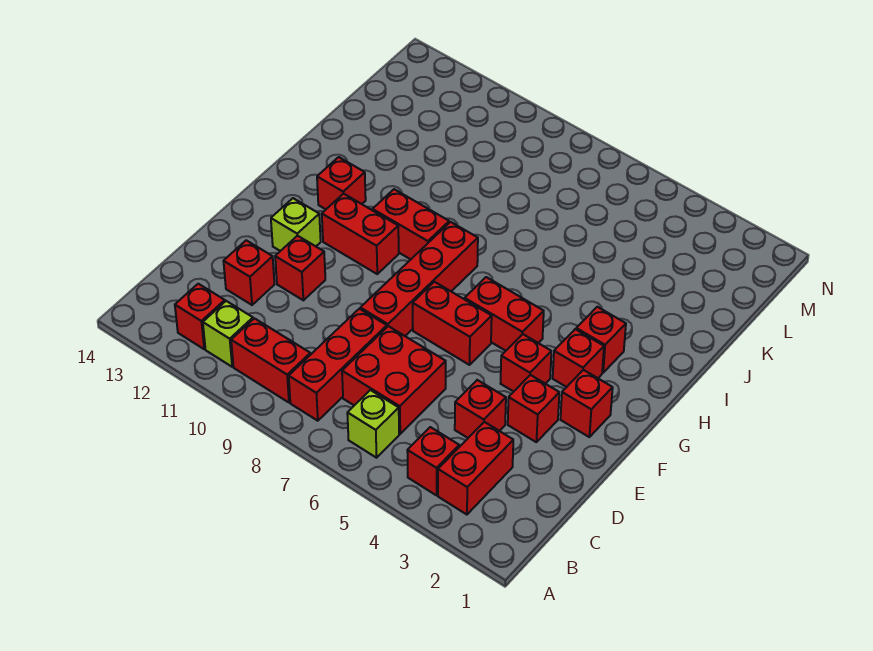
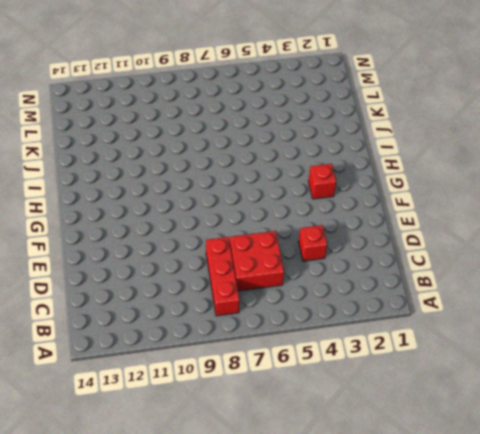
none -> red brick B3:C3 level 1
none -> red brick B4 level 1
none -> lime brick B6 level 1

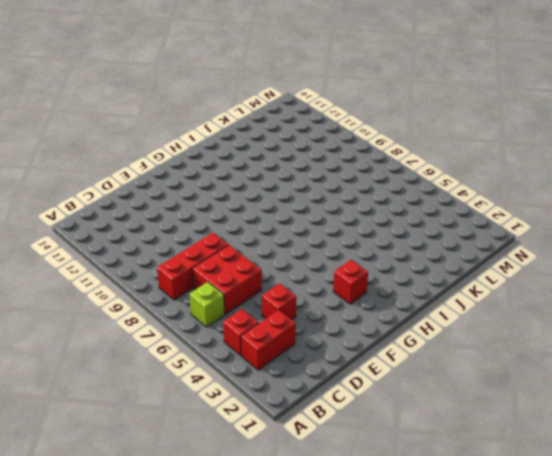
none -> red brick B9:B10 level 1
none -> lime brick B11 level 1
none -> red brick B12 level 1

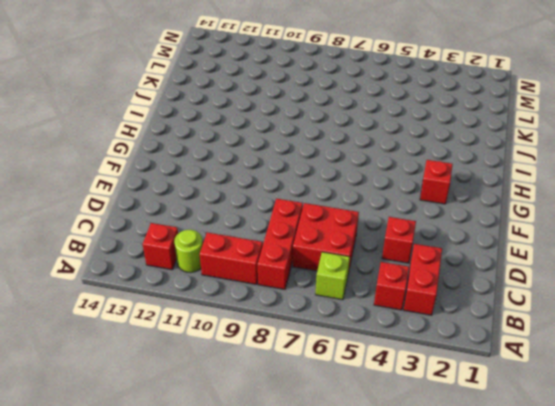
lime round brick B11 level 1 -> lime brick B11 level 1
none -> red brick D12 level 1
none -> red brick E3 level 1
none -> red brick E8:H8 level 1

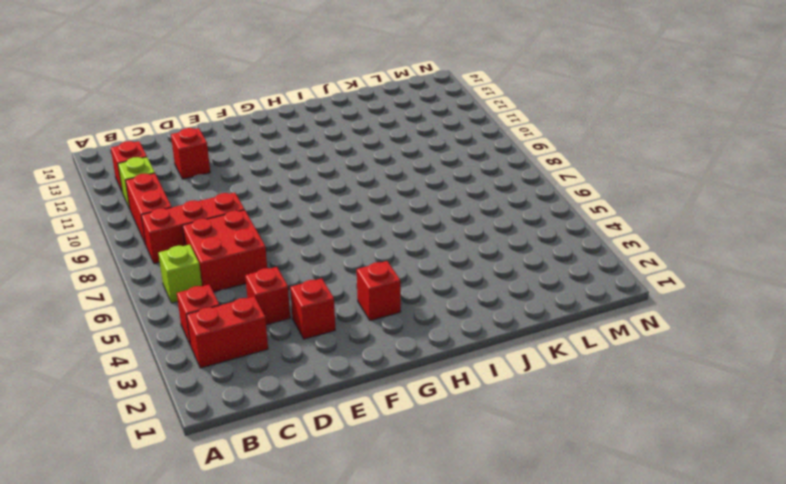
none -> red brick E8:H8 level 1
none -> red brick E11 level 1
none -> red brick F2 level 1

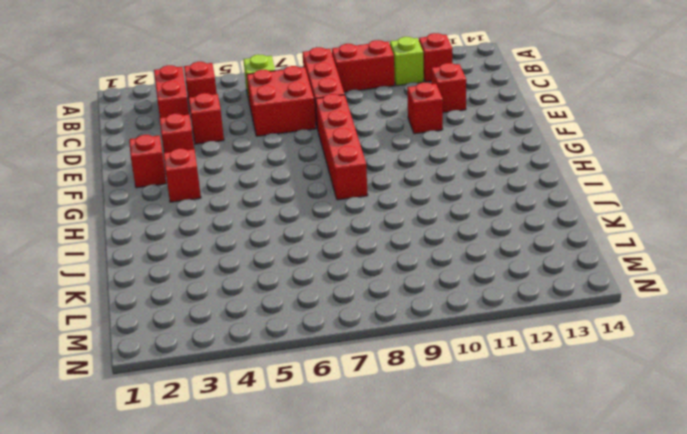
none -> red brick F4 level 1
none -> red brick F6:F7 level 1
none -> lime brick F12 level 1

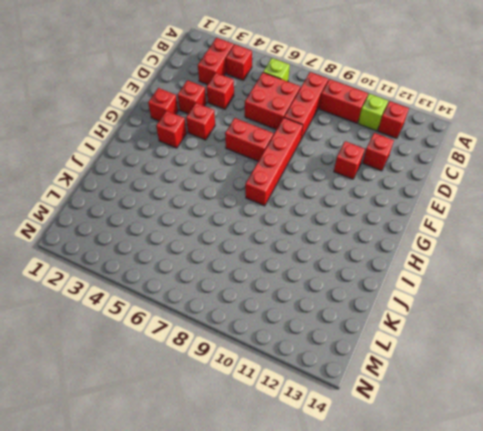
none -> lime brick F12 level 1
none -> red brick G5:G6 level 1
none -> red brick G10:G11 level 1

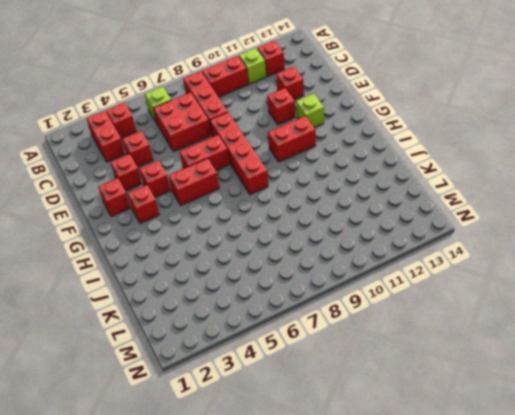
none -> red brick H3 level 1
none -> red brick H9:H10 level 1
none -> red brick H12 level 1

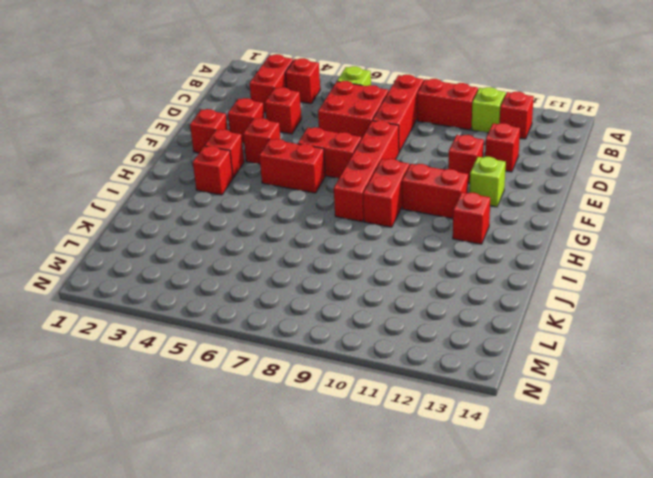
red brick G9:H9 level 1 -> red brick H9:H10 level 1

